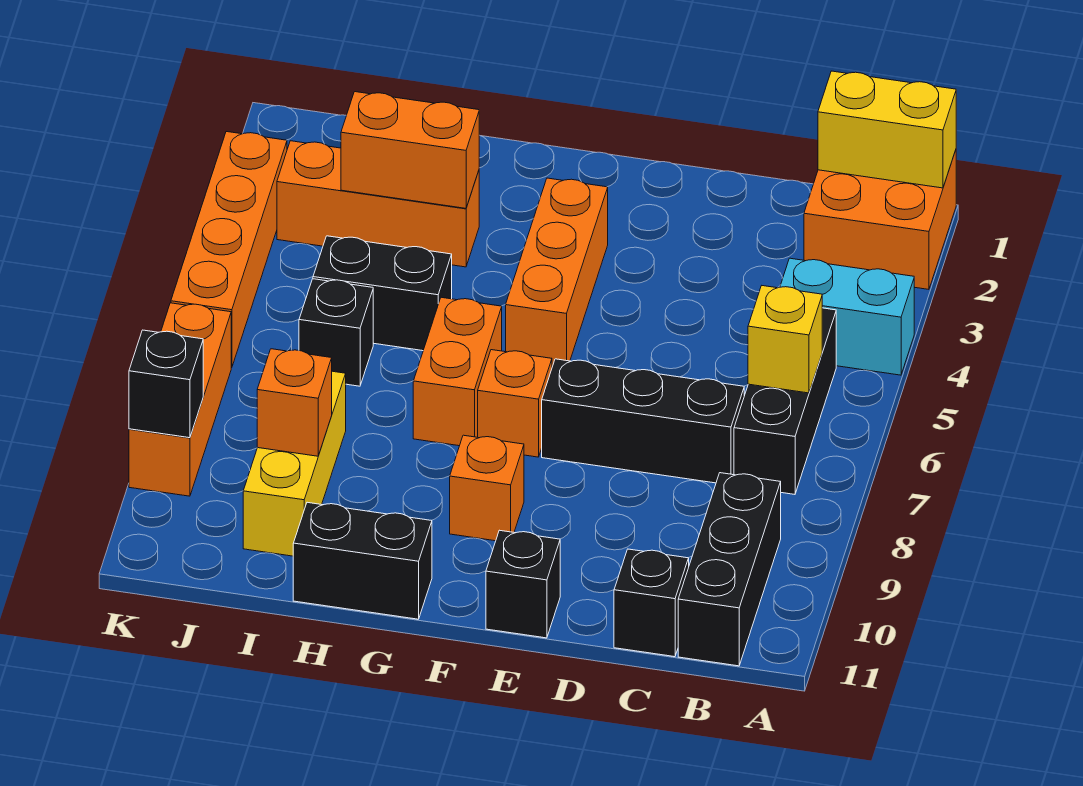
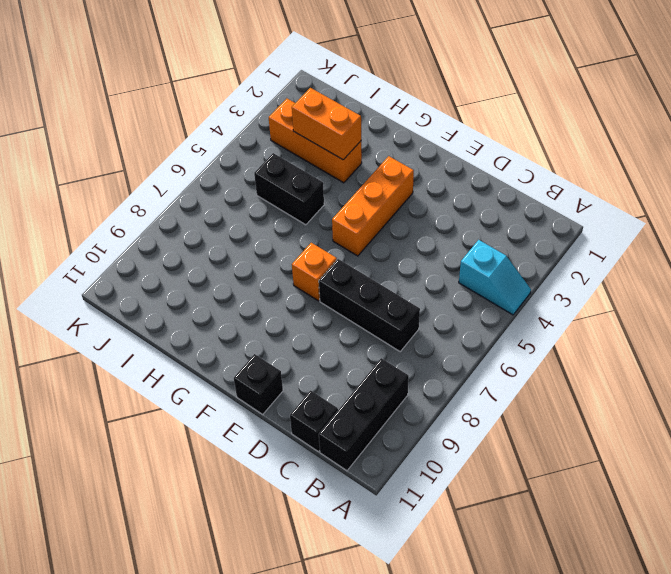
cyan slope A4:B4 level 1 top B -> cyan brick A4:B4 level 1
none -> orange brick A1:B2 level 1
none -> black brick B5:B7 level 1
none -> orange brick F9 level 1

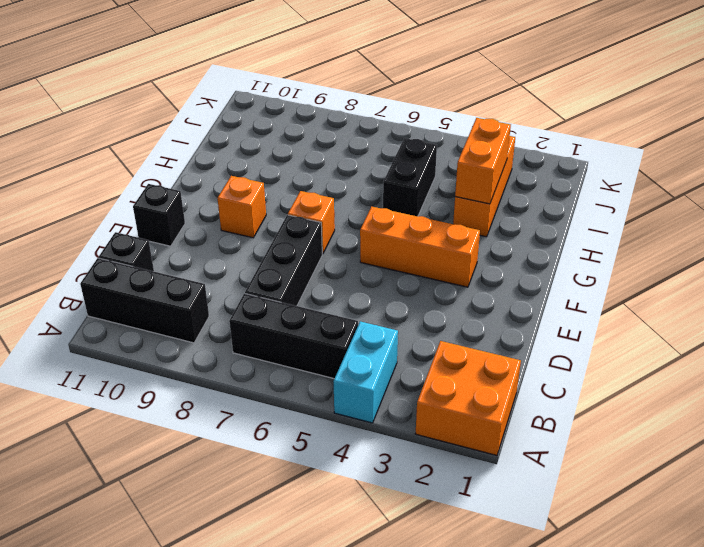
none -> orange brick G6:G7 level 1
none -> black brick G11:H11 level 1
none -> black brick I6 level 1

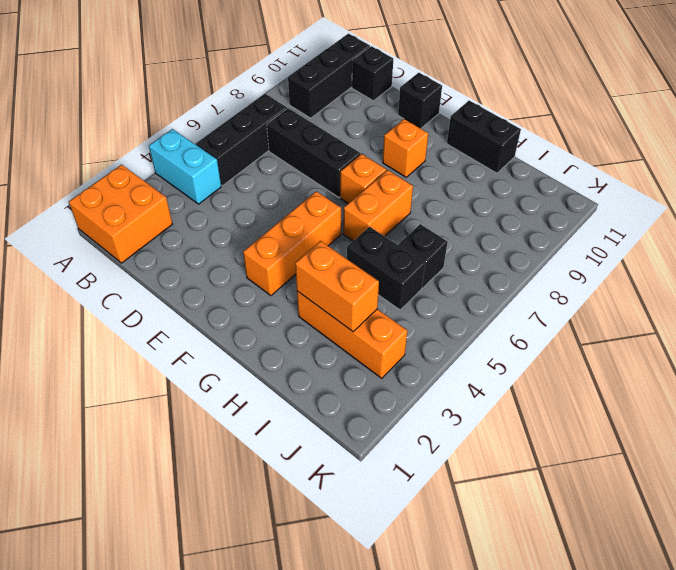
none -> yellow brick I8:I10 level 1
none -> orange brick K3:K6 level 1
none -> orange brick K7:K9 level 1

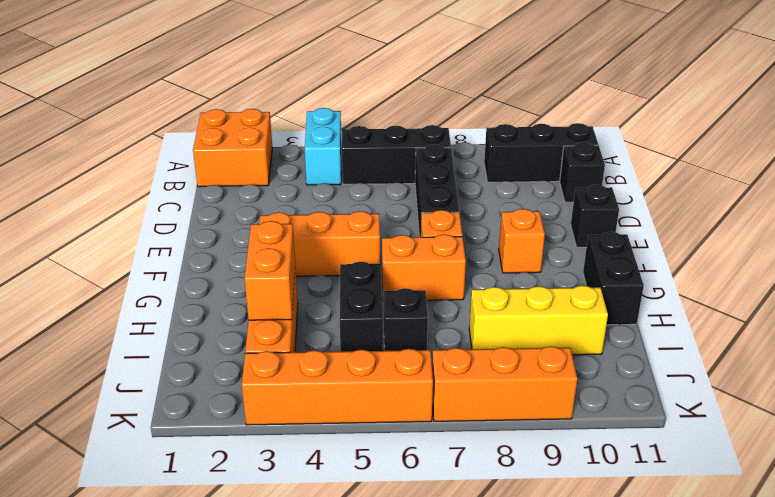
none -> yellow brick A1:B1 level 2
none -> yellow brick B6 level 2
none -> orange brick I9 level 2

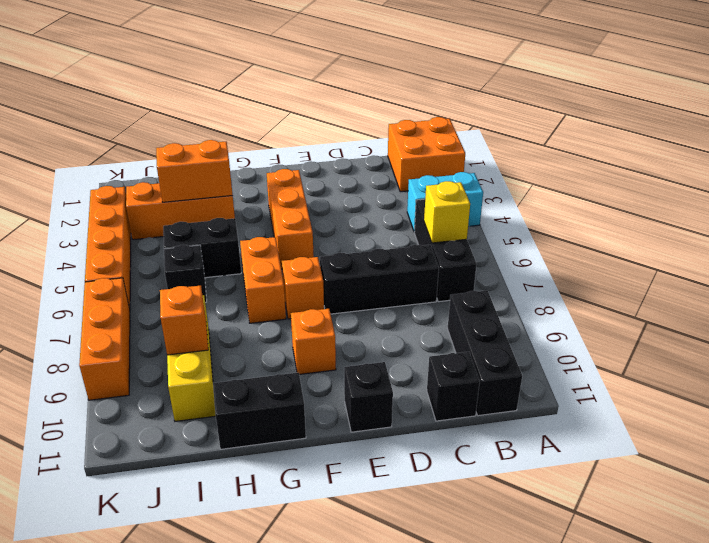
none -> yellow brick A1:B1 level 2
none -> black brick K9 level 2

